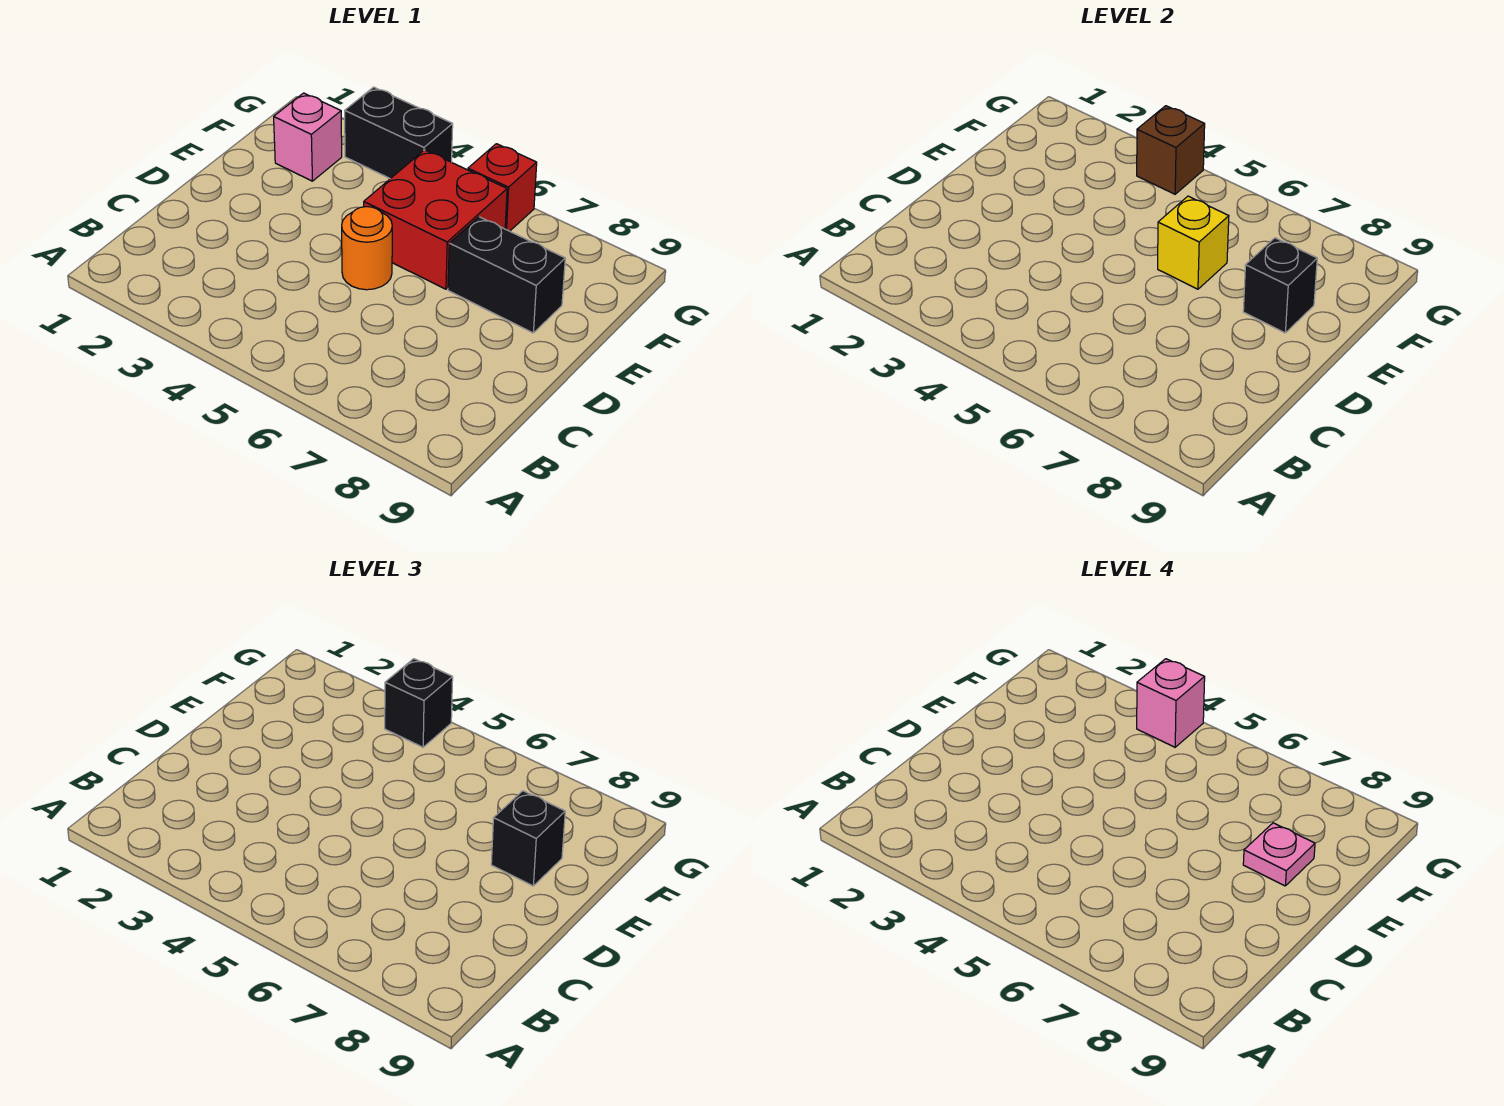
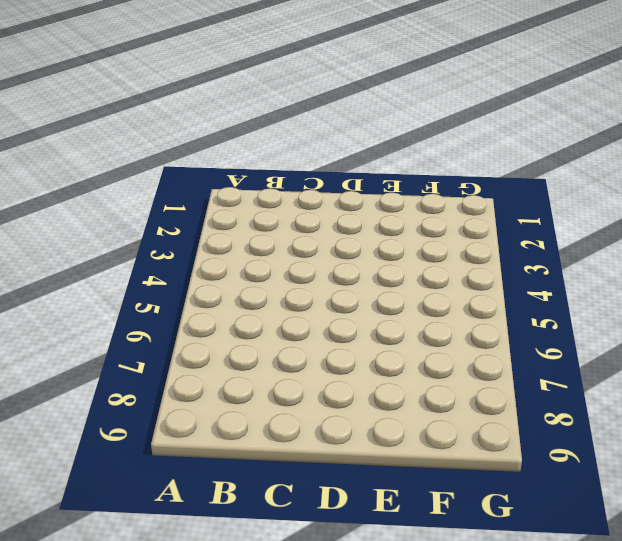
none -> orange round brick D5 level 1
none -> red brick E5:F6 level 1
none -> black brick E7:E8 level 1

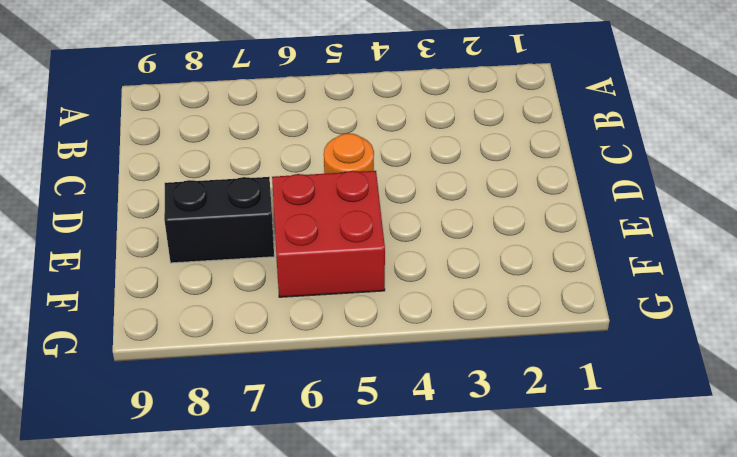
none -> pink brick F2 level 1
none -> black brick G3:G4 level 1
none -> red brick G6 level 1

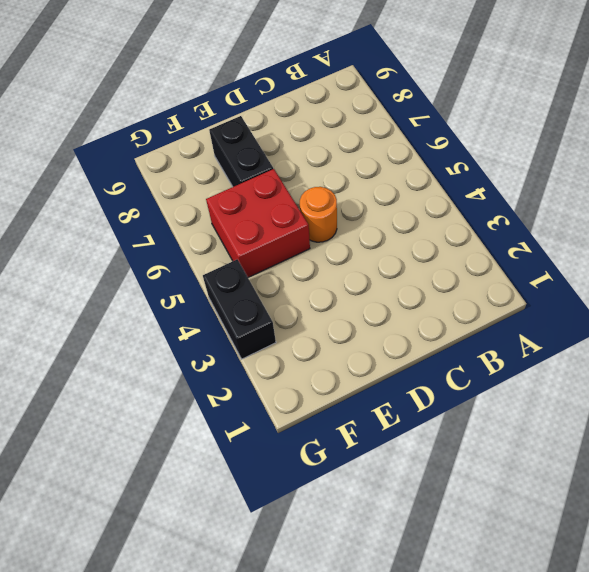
none -> pink brick F2 level 1
none -> red brick G6 level 1
none -> yellow brick E6 level 2

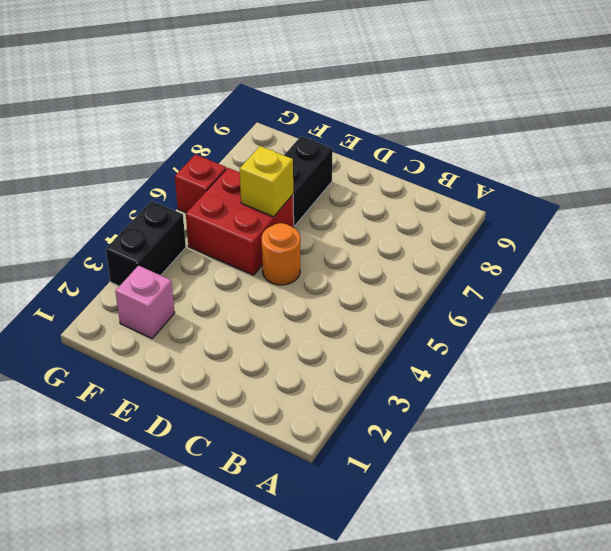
none -> black brick E8 level 2
none -> brown brick G4 level 2
none -> black brick E8 level 3

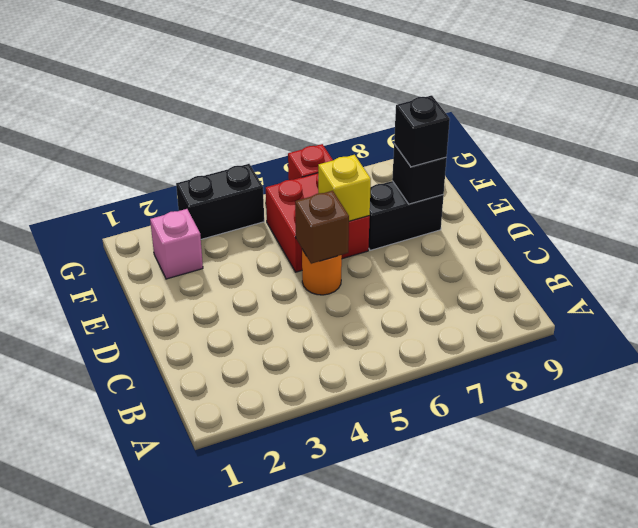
brown brick D5 level 2 -> brown brick G4 level 2
none -> black brick G4 level 3
none -> pink plate E8 level 4
none -> pink brick G4 level 4

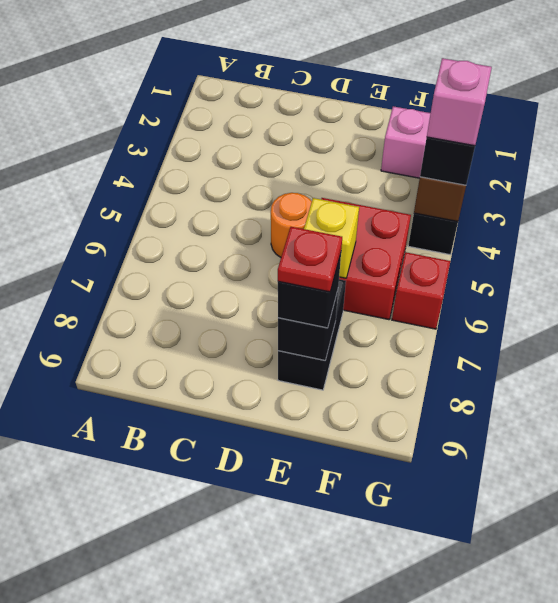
red plate E8 level 4 -> pink plate E8 level 4

